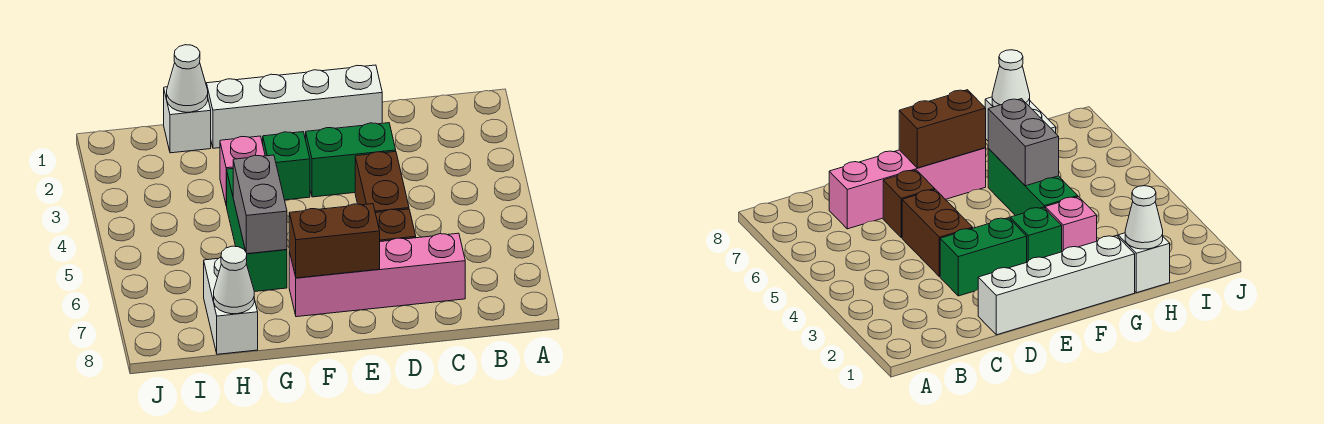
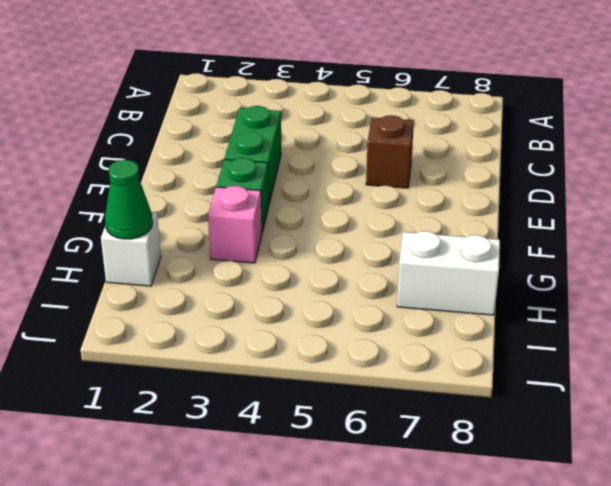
green cone H1 level 2 -> white cone H1 level 2
none -> pink brick C7:F7 level 1
none -> white brick D1:G1 level 1
none -> brown brick D4:D5 level 1

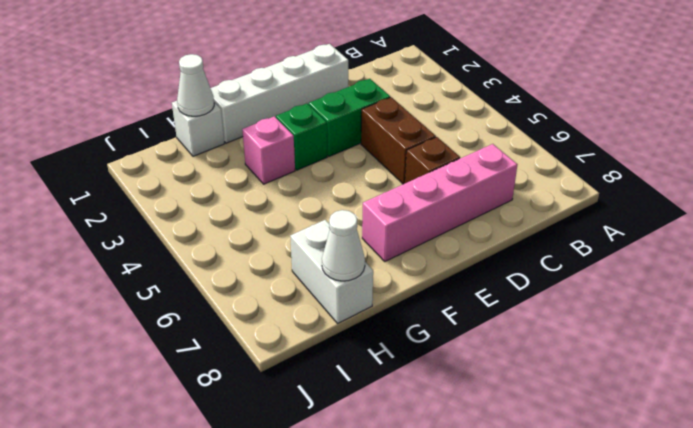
none -> green brick G4:G6 level 1
none -> brown brick E7:F7 level 2
none -> grey brick G5:G6 level 2

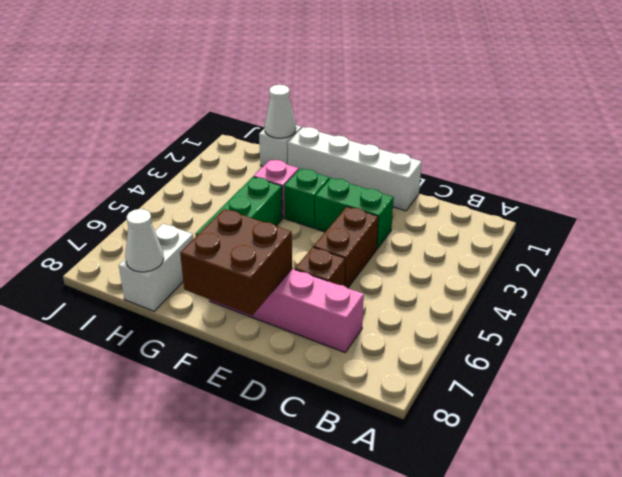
brown brick E7:F8 level 2 -> brown brick E7:F7 level 2
none -> grey brick G5:G6 level 2

